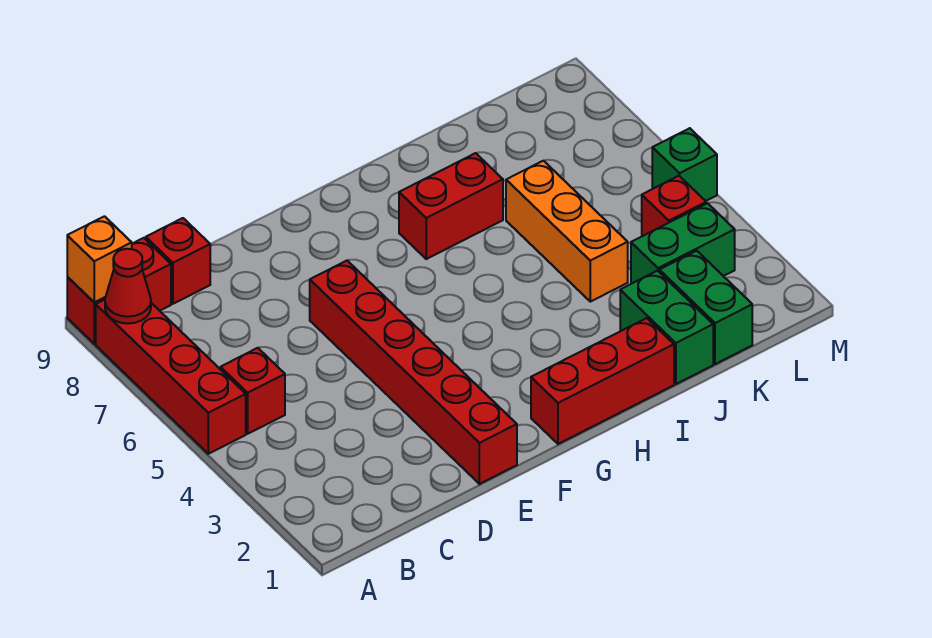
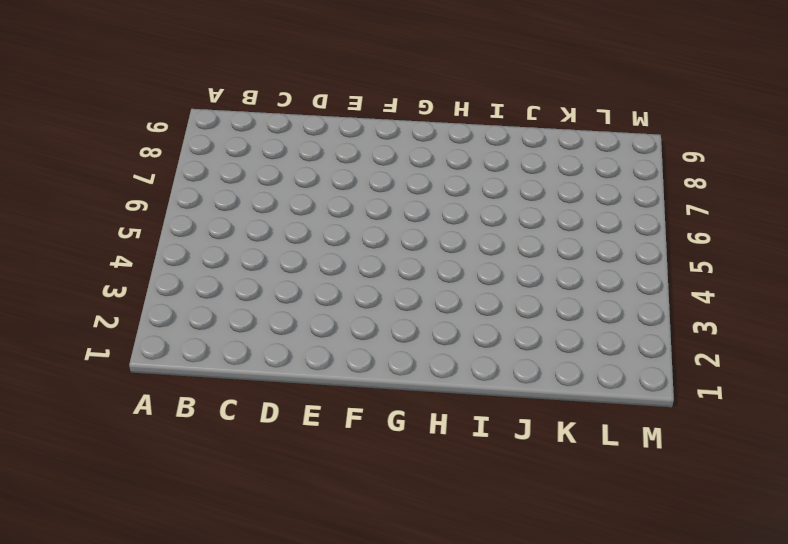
none -> red brick A5:A8 level 1
none -> red brick A9:B9 level 1
none -> red brick B5 level 1

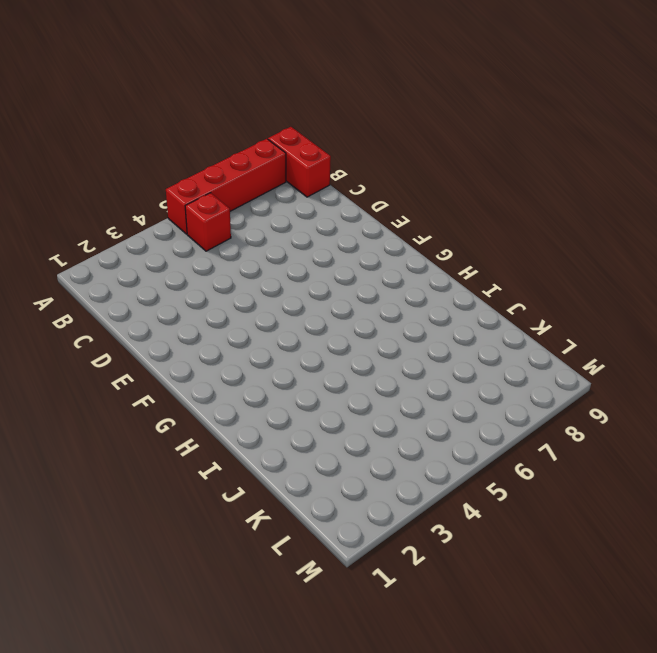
none -> red brick C9 level 1
none -> red brick E1:E6 level 1
none -> red brick G1:I1 level 1

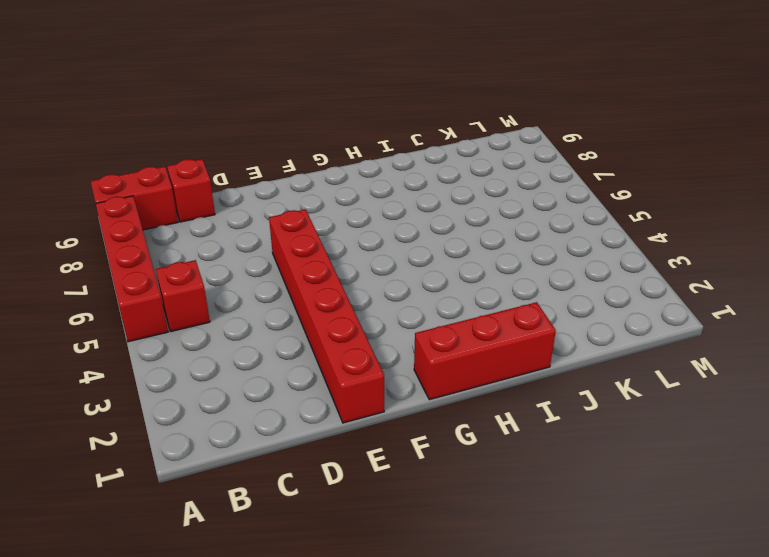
none -> red brick H7:I7 level 1
none -> green brick J1:J2 level 1
none -> orange brick J4:J6 level 1

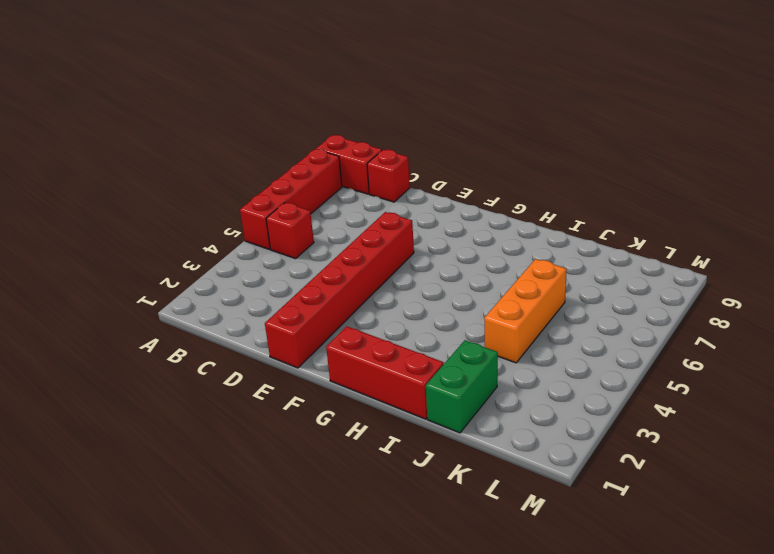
none -> red brick H7:I7 level 1
none -> green brick K1:K2 level 1
none -> green brick K3:L3 level 1

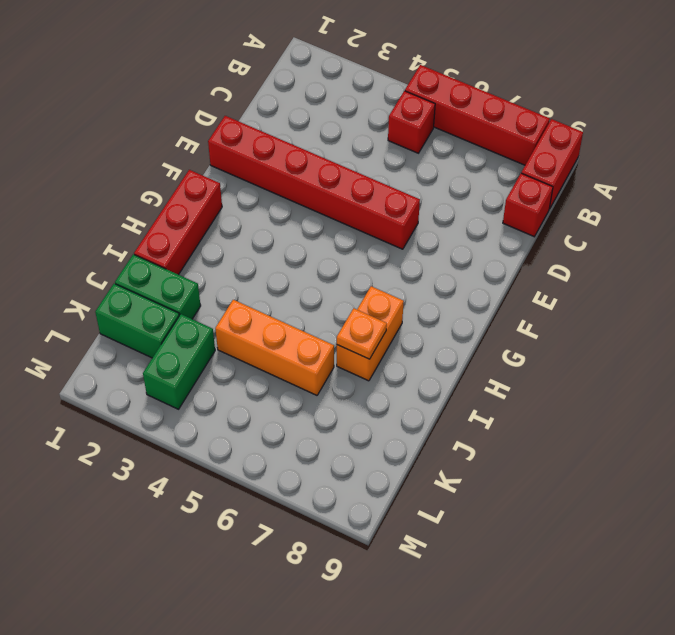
orange brick H7:I7 level 1 -> red brick H7:I7 level 1
orange plate I7 level 2 -> none
none -> red brick L4 level 1
none -> green brick M5 level 1
none -> red cone A8 level 2

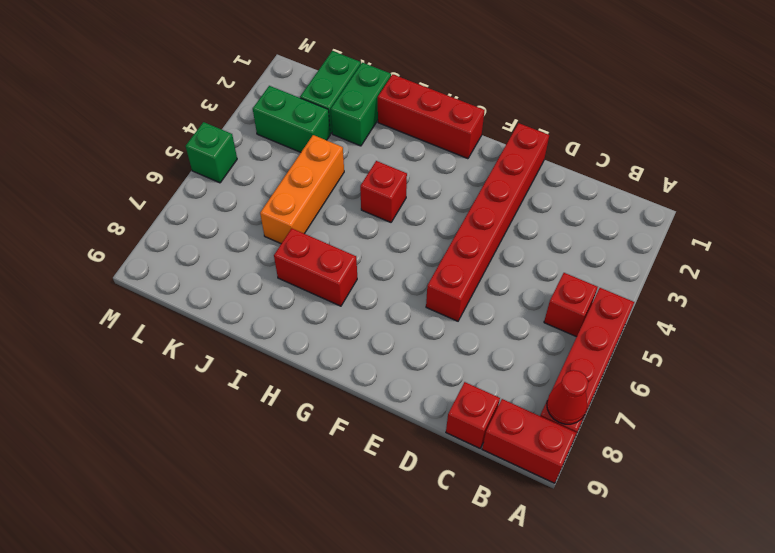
red brick H4 level 1 -> red brick L4 level 1
none -> orange brick A9 level 2

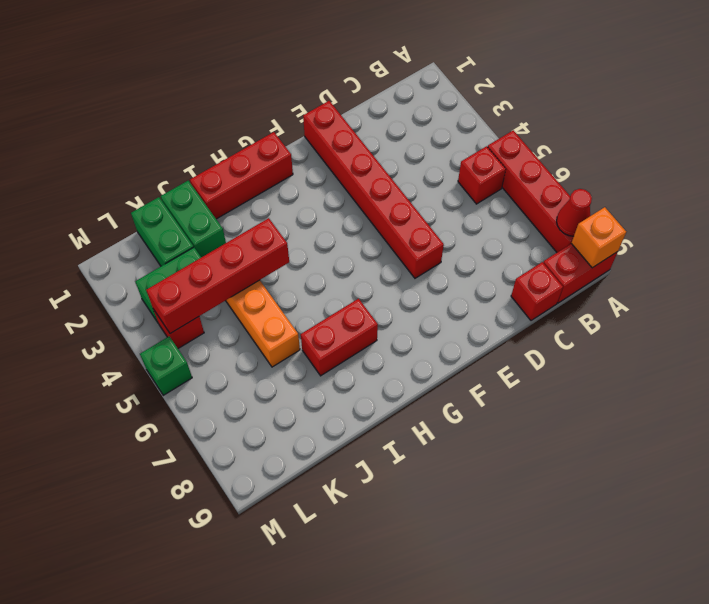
red brick I4:L4 level 2 -> none

